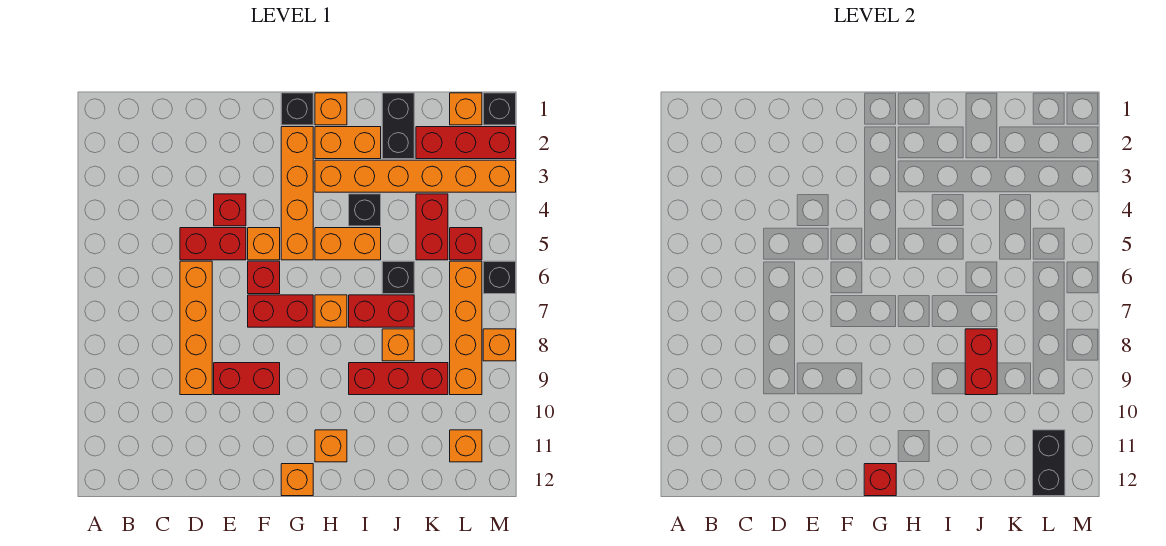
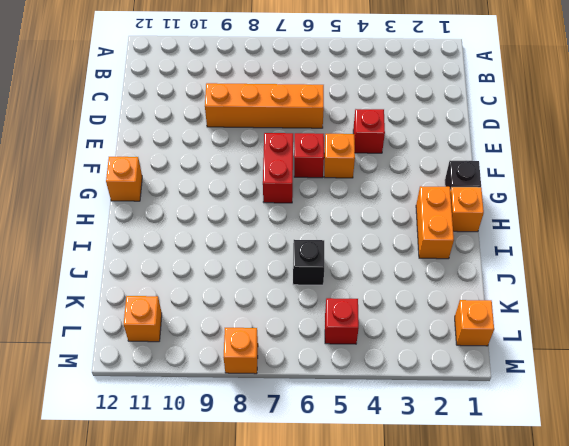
none -> red brick D5:E5 level 1
none -> red brick E9:F9 level 1
none -> orange brick G2:G5 level 1
none -> orange brick H3:M3 level 1

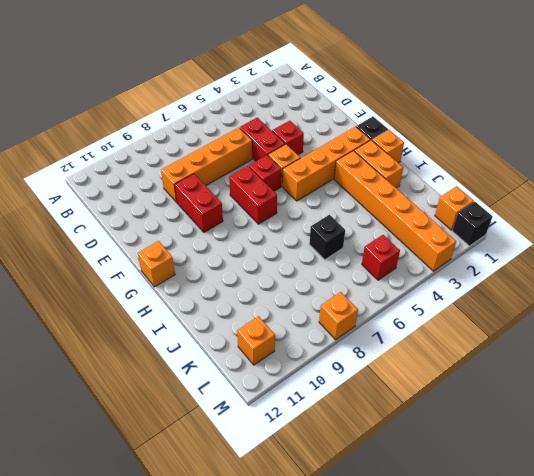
none -> orange brick H5:I5 level 1
none -> orange brick H7 level 1
none -> orange brick H11 level 1
none -> black brick I4 level 1

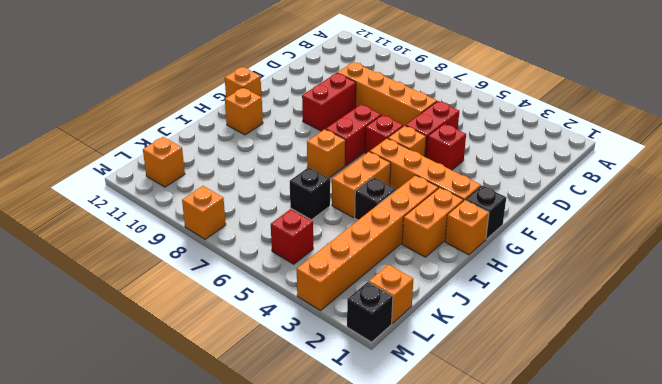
none -> red brick I7:J7 level 1
none -> red brick I9:K9 level 1
none -> black brick J1:J2 level 1
none -> orange brick J8 level 1

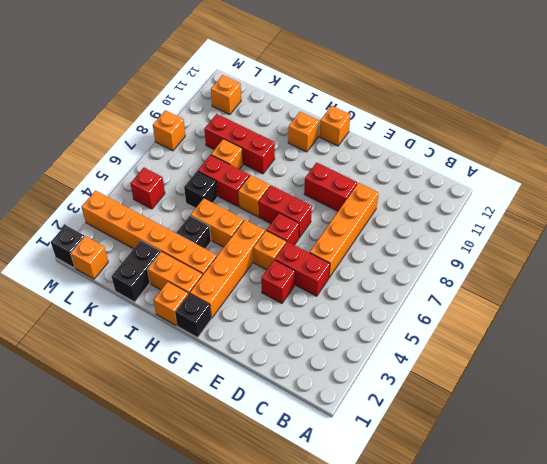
none -> red brick K2:M2 level 1
none -> red brick K4:K5 level 1
none -> orange brick L6:L9 level 1
none -> black brick M6 level 1

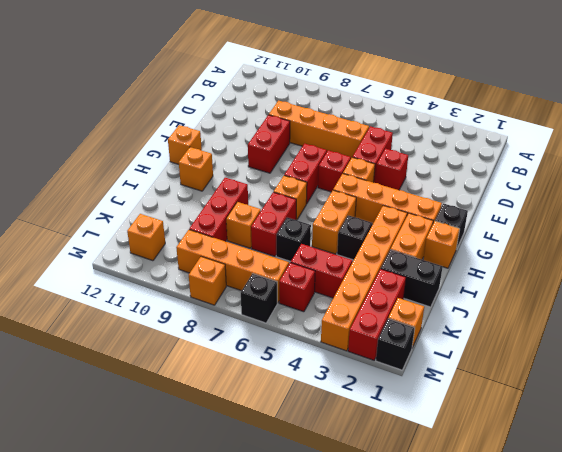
none -> red brick G12 level 2
none -> red brick J8:J9 level 2
none -> black brick L11:L12 level 2

